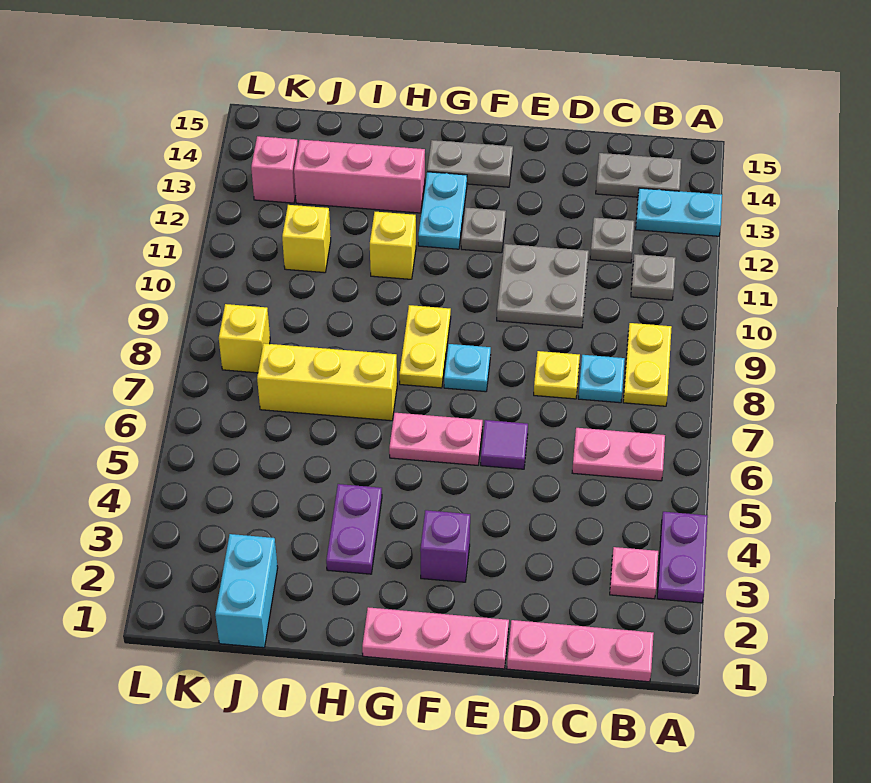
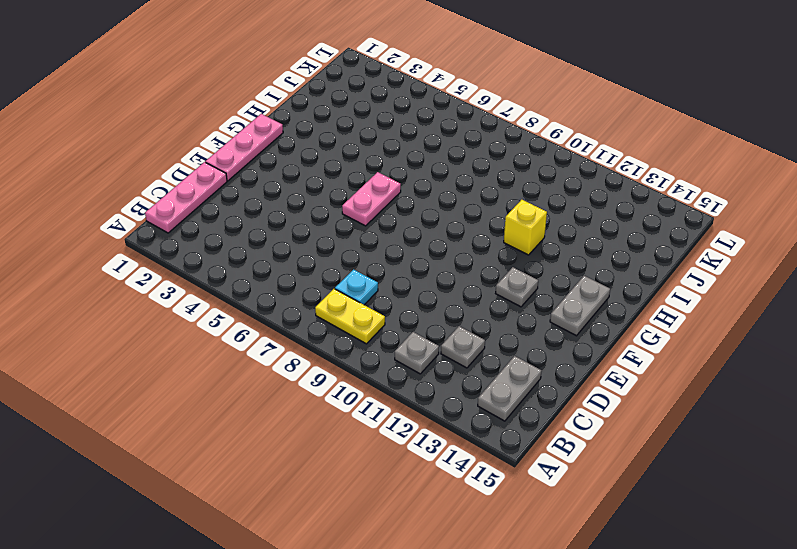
none -> purple plate A3:A4 level 1
none -> cyan plate A13:B13 level 1
none -> pink plate B3 level 1

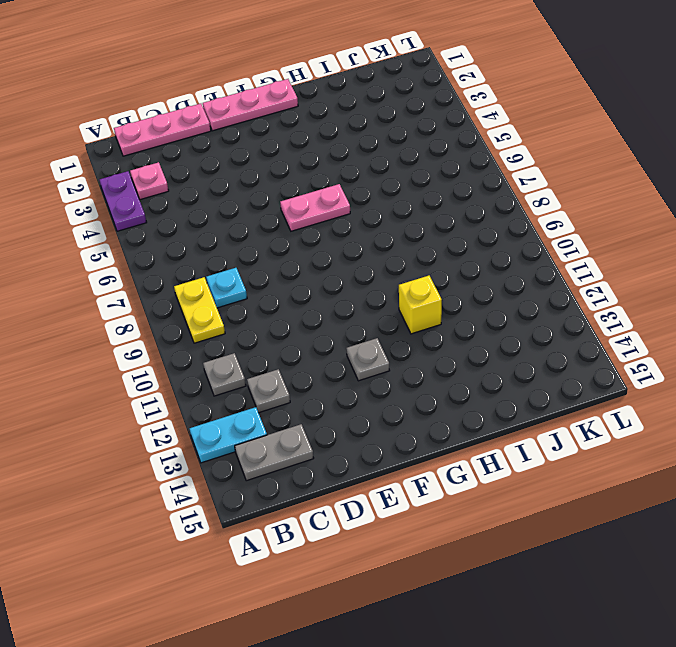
none -> pink plate B6:C6 level 1
none -> yellow plate D8 level 1
none -> grey plate D10:E11 level 1

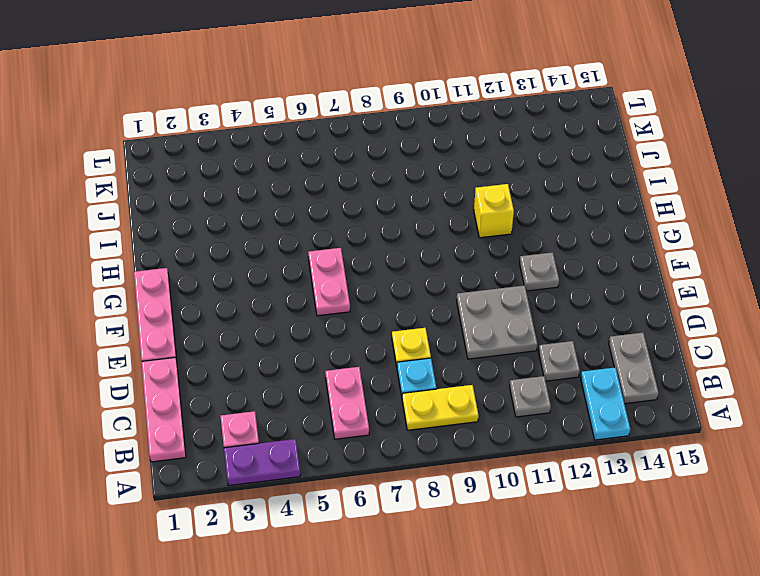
none -> purple tile E6 level 1
none -> purple brick F3 level 1
none -> cyan plate F8 level 1

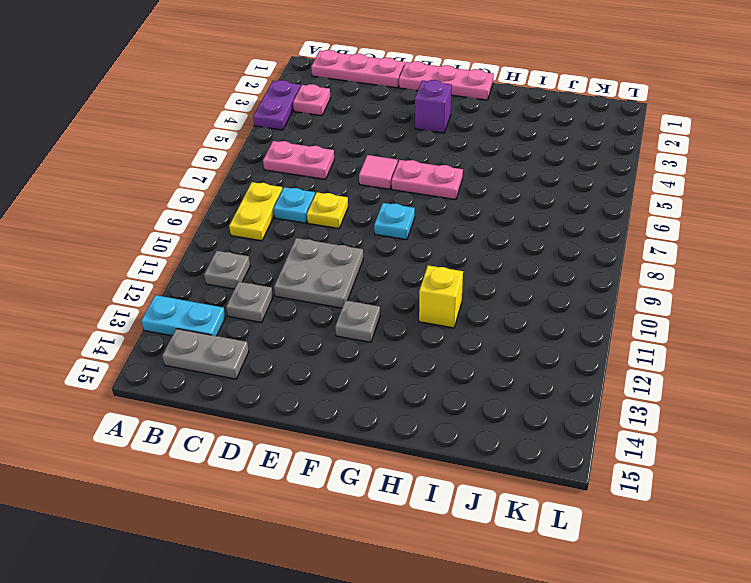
pink tile E6 level 1 -> purple tile E6 level 1
none -> grey plate F14:G14 level 1
none -> yellow plate G8:G9 level 1
none -> cyan plate G12:G13 level 1

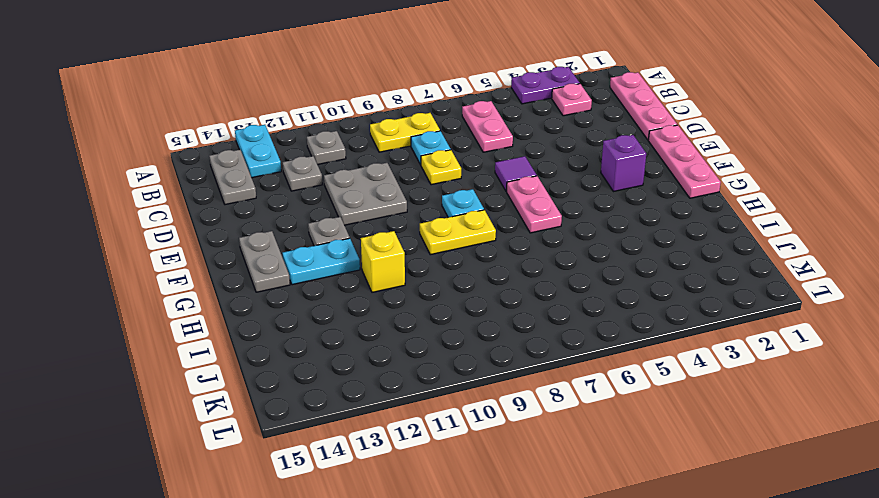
none -> purple plate H3:H4 level 1
none -> yellow brick H7:J7 level 1
none -> pink brick H13:J13 level 1

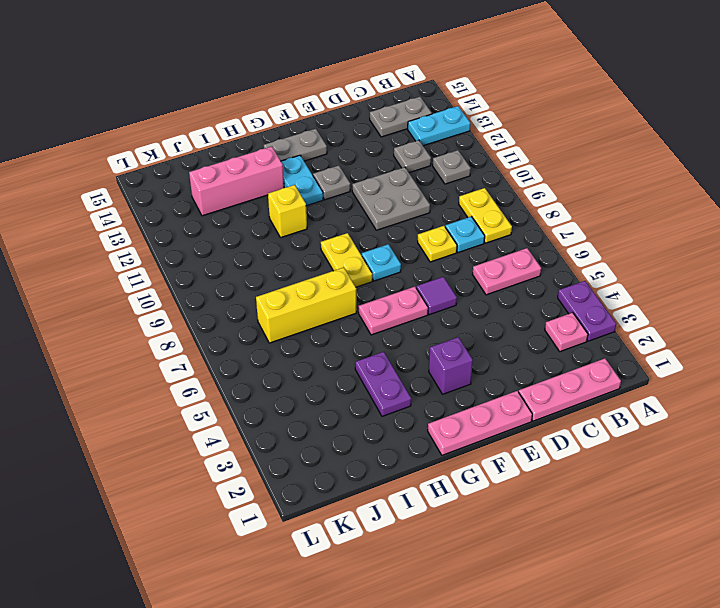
none -> cyan brick J1:J2 level 1
none -> yellow brick J11 level 1
none -> yellow brick K8 level 1

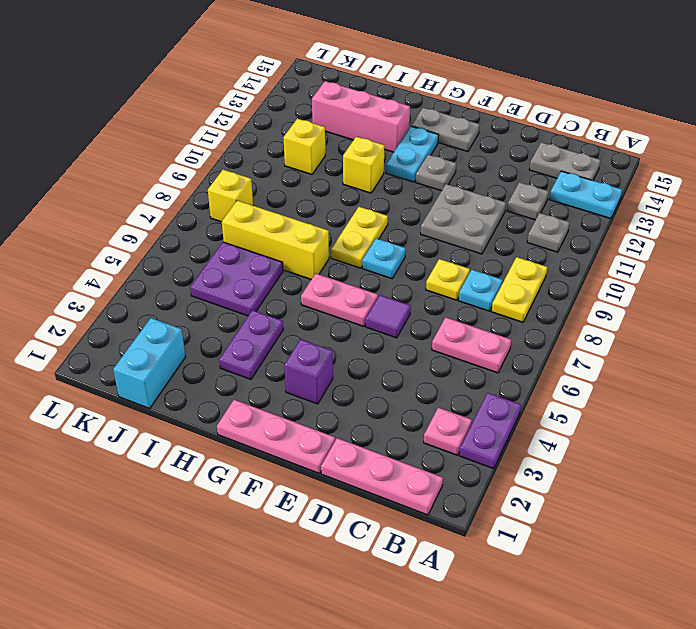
purple plate I5:J6 level 1 -> none
none -> pink brick K13 level 1

